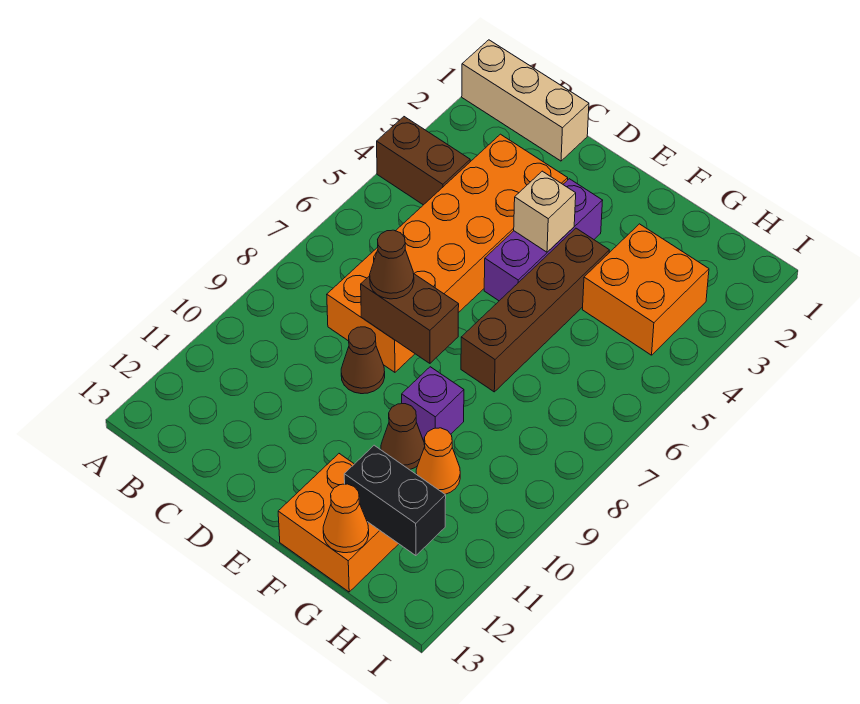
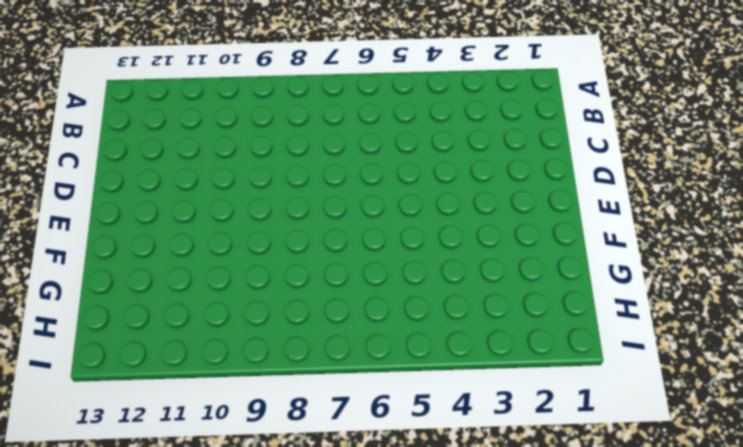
none -> tan brick A1:C1 level 1
none -> brown brick A4:B4 level 1
none -> orange brick C3:D8 level 1

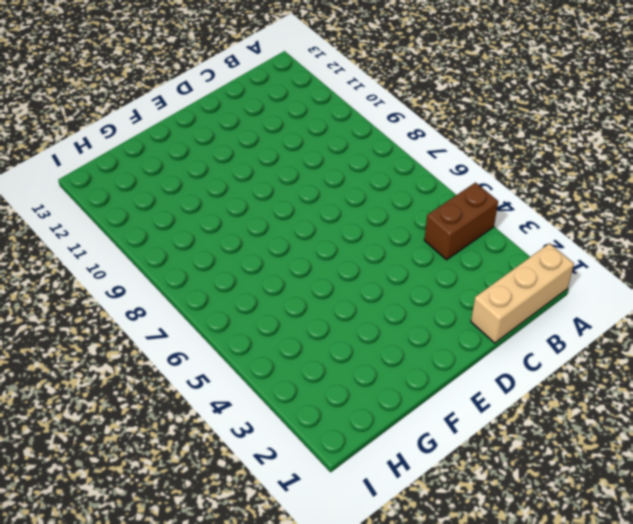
none -> orange brick C3:D8 level 1
none -> brown cone D9 level 1
none -> purple brick E3:E5 level 1

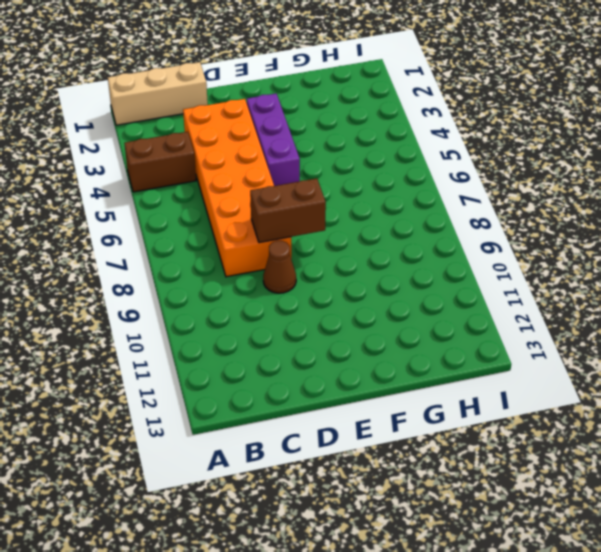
none -> brown brick F4:F7 level 1
none -> purple brick F9 level 1
none -> brown cone F10 level 1

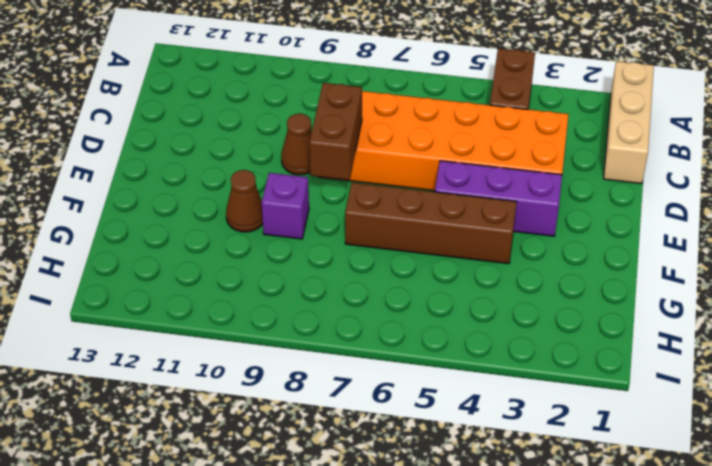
none -> orange brick F12:G13 level 1
none -> orange brick G3:H4 level 1
none -> orange cone G10 level 1

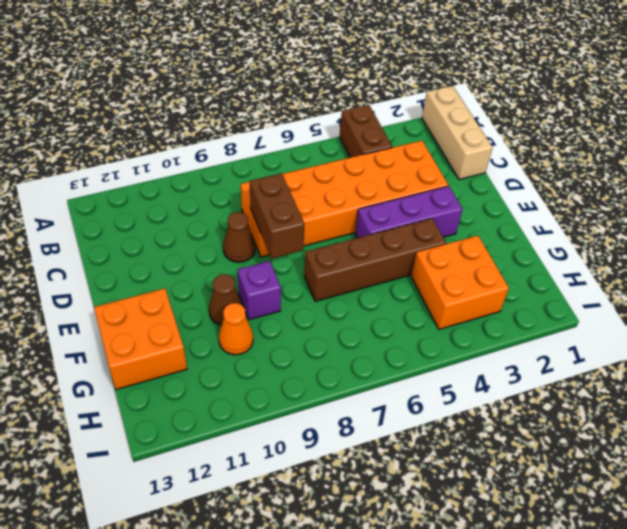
none -> tan brick E4 level 2
none -> black brick G12:H12 level 2
none -> orange cone G13 level 2

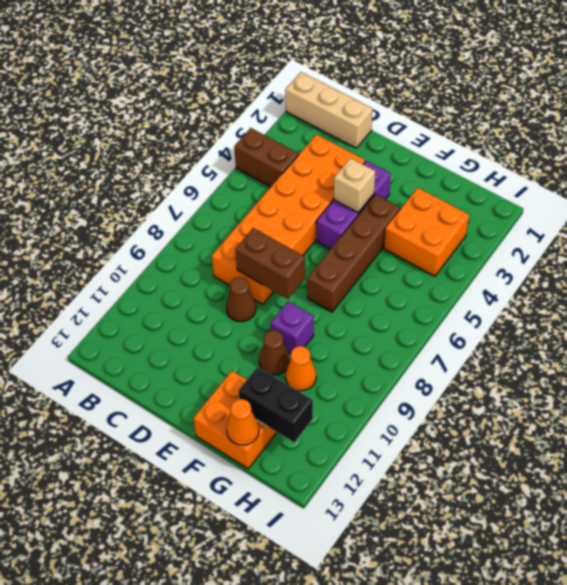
none -> brown cone D8 level 3

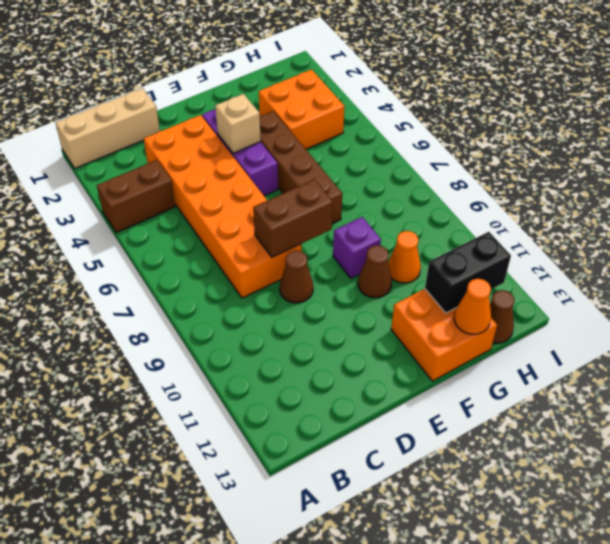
brown cone H13 level 1 -> brown cone D8 level 3

